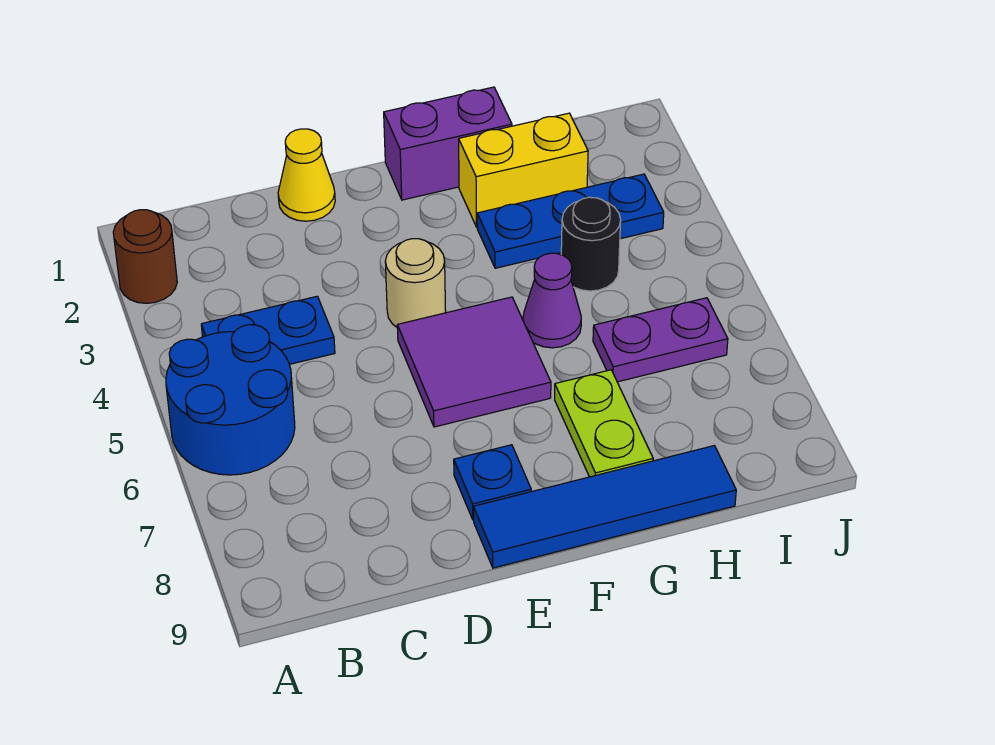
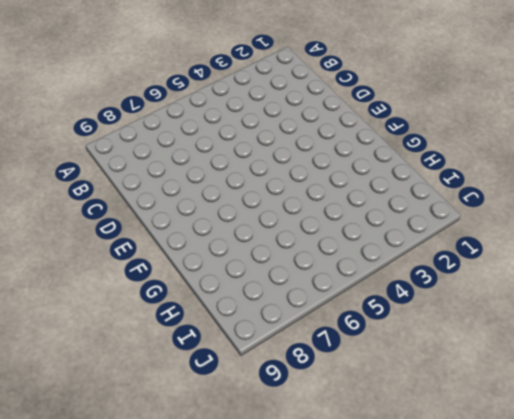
none -> brown round brick A2 level 1
none -> blue round brick A5:B6 level 1
none -> blue plate B4:C4 level 1

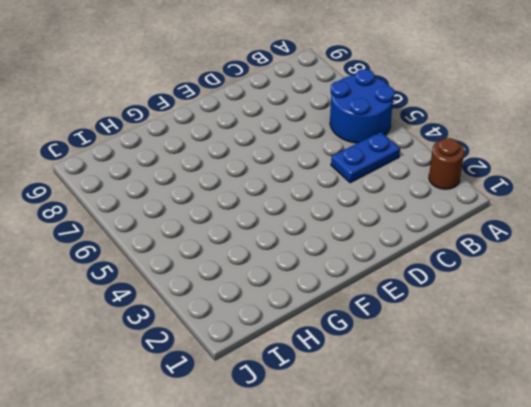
none -> yellow cone D1 level 1
none -> tan round brick E4 level 1
none -> purple tile E5:F6 level 1

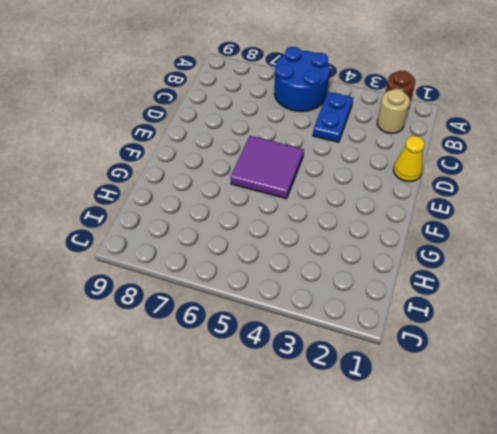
tan round brick B2 level 1 -> tan round brick E4 level 1
none -> blue plate E8 level 1
none -> blue tile E9:H9 level 1
none -> purple brick F1:G1 level 1

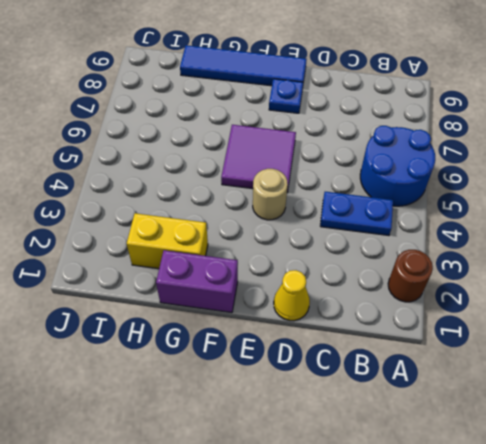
none -> blue plate G3:I3 level 1
none -> purple cone G5 level 1
none -> lime plate G7:G8 level 1

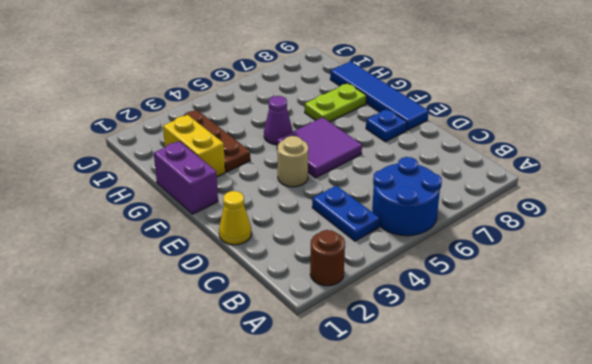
brown plate G3:I3 level 1 -> blue plate G3:I3 level 1
none -> black round brick H4 level 1
none -> purple plate H6:I6 level 1

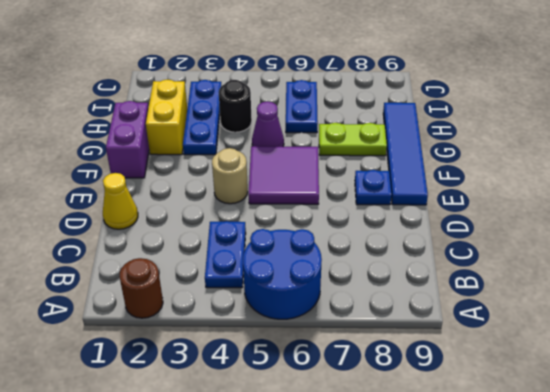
blue plate H6:I6 level 1 -> purple plate H6:I6 level 1

